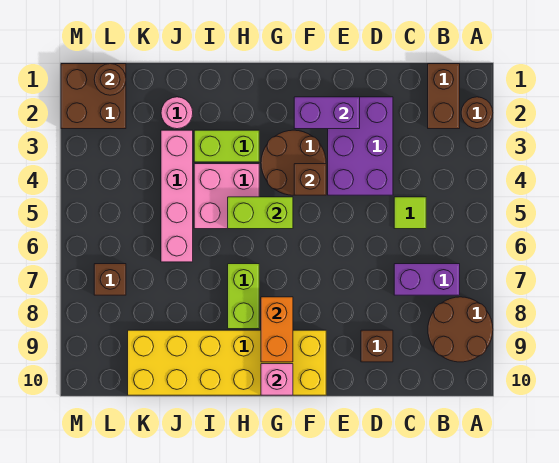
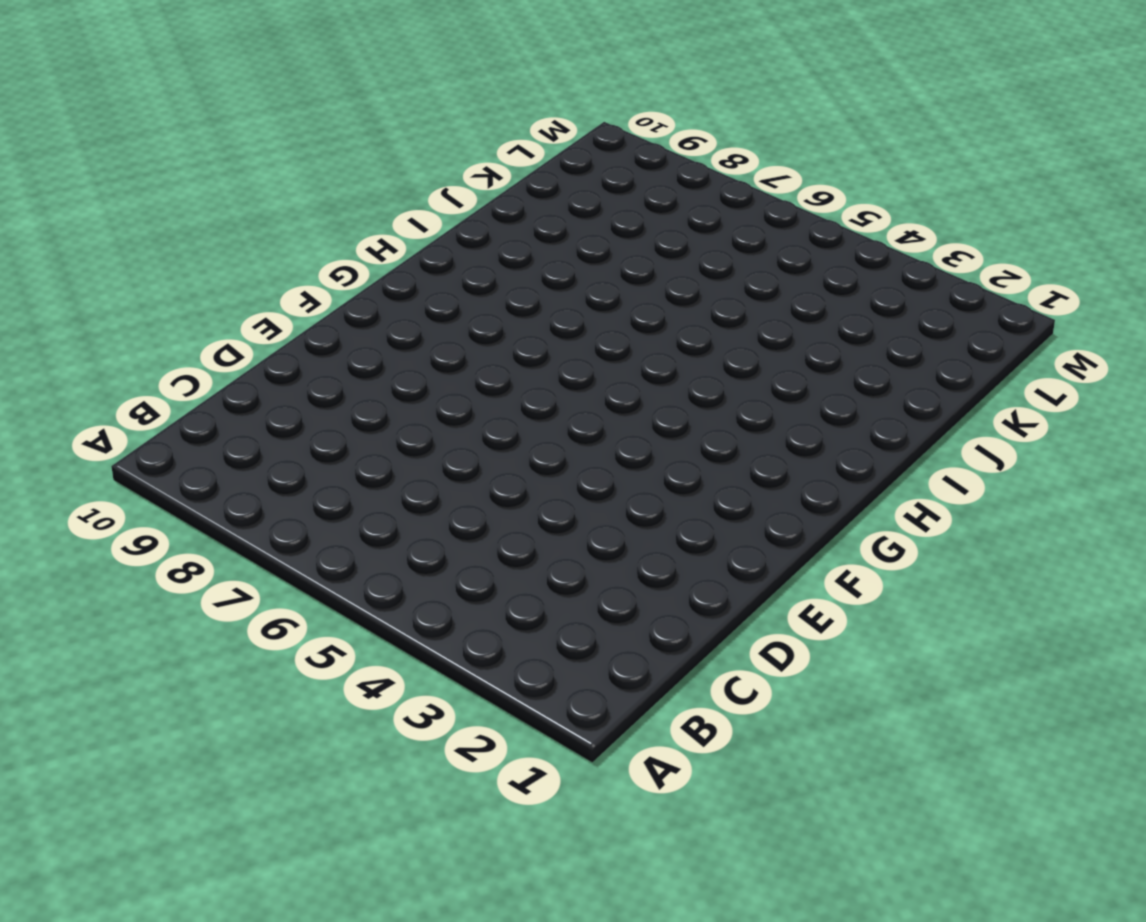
none -> brown round brick A2 level 1
none -> brown round brick A8:B9 level 1
none -> brown brick B1:B2 level 1

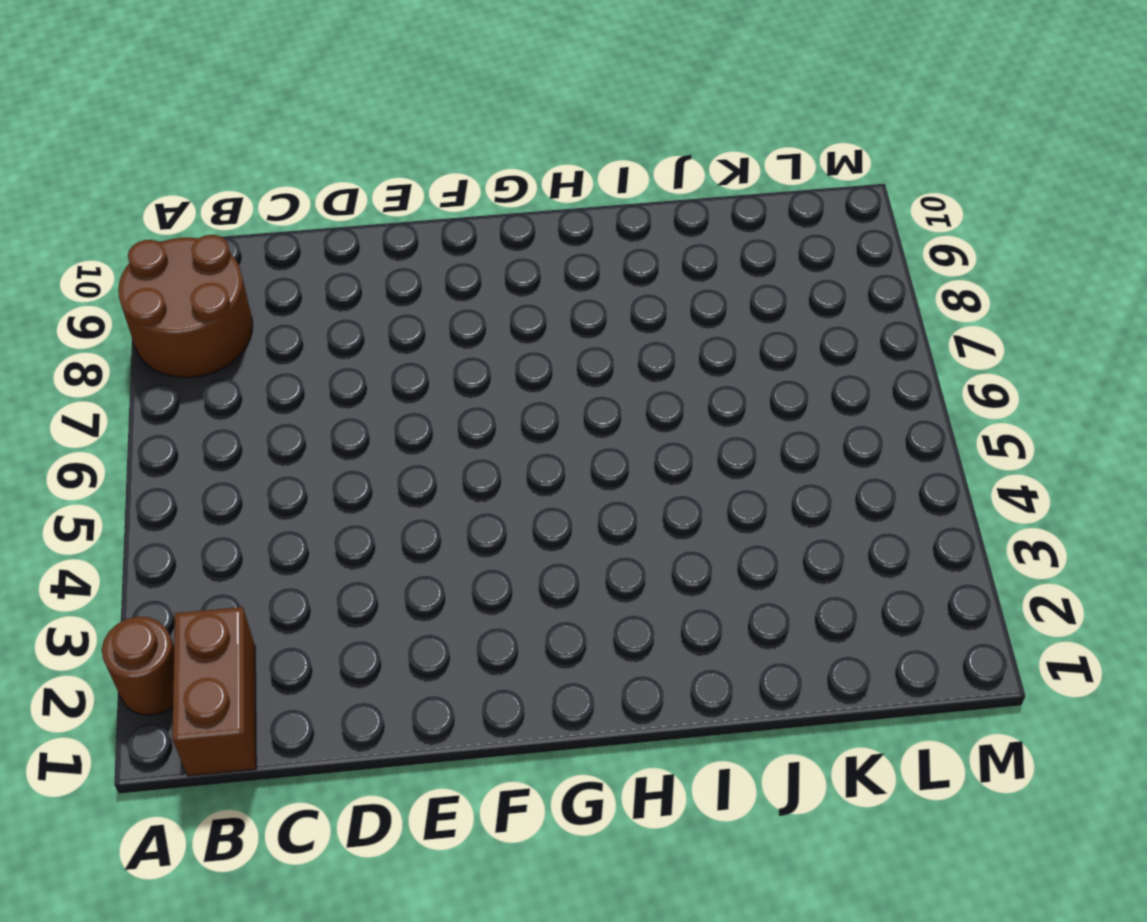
none -> purple brick B7:C7 level 1
none -> lime tile C5 level 1
none -> purple brick D2:E4 level 1

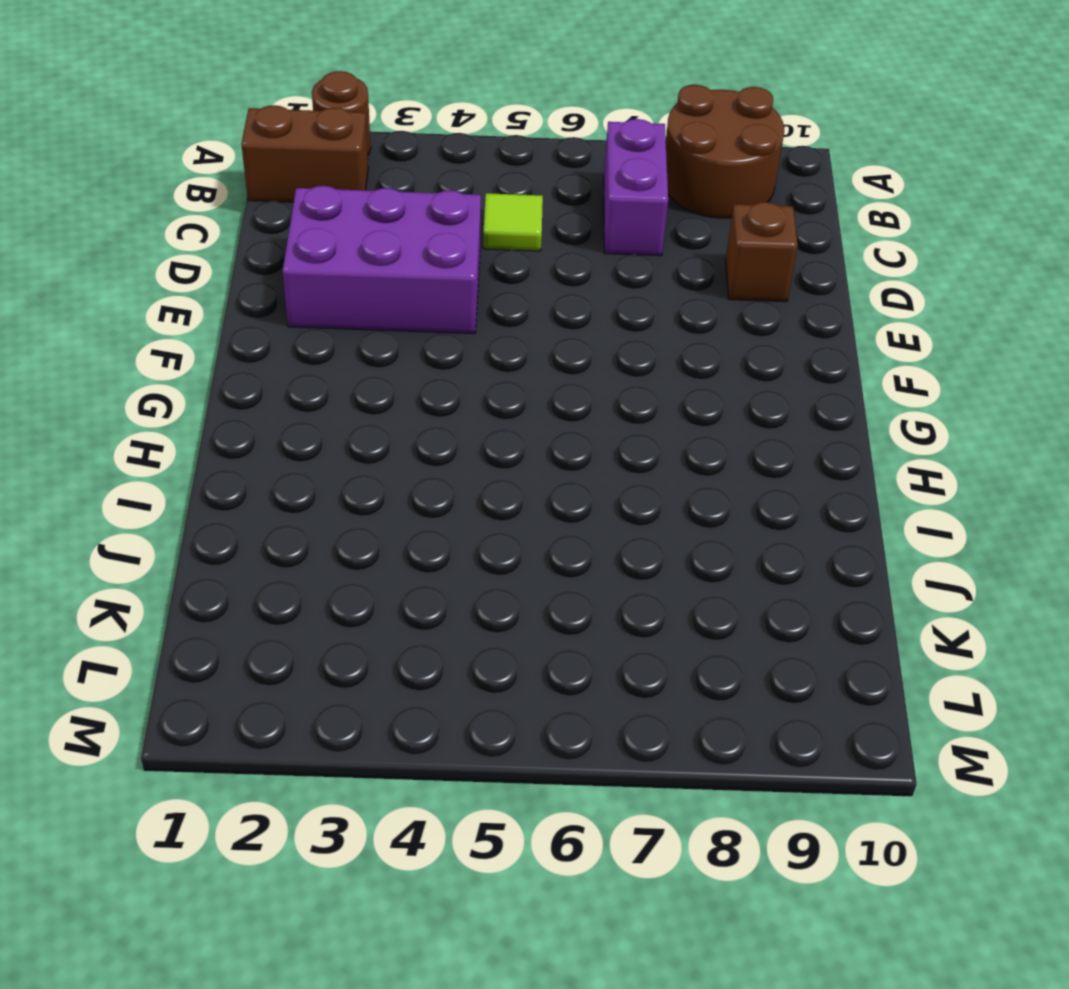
none -> brown round brick F3:G4 level 1
none -> yellow brick F9:K10 level 1
none -> lime brick H3:I3 level 1

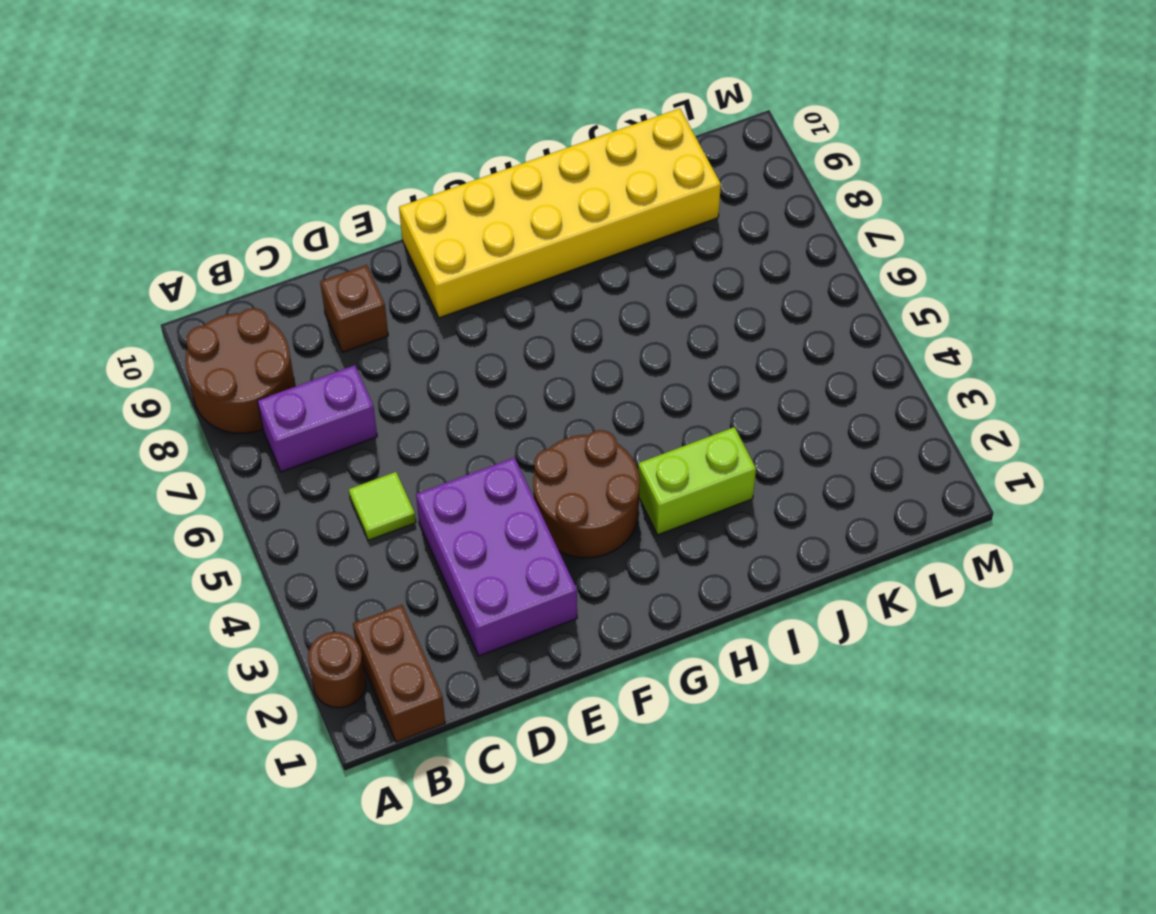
none -> pink brick H4:I5 level 1
none -> lime brick H7:H8 level 1
none -> pink round brick J2 level 1

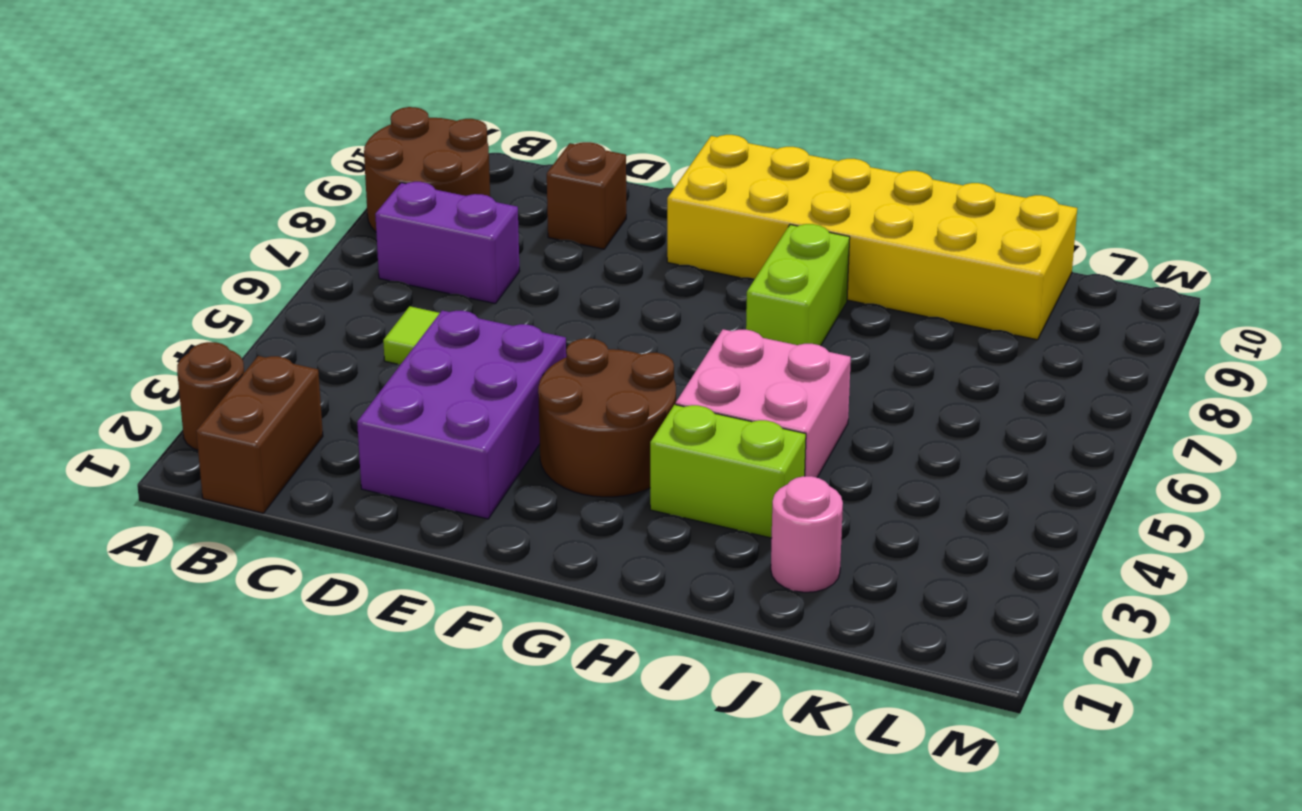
none -> pink brick J3:J6 level 1
none -> brown brick L1:M2 level 1
none -> brown brick L7 level 1

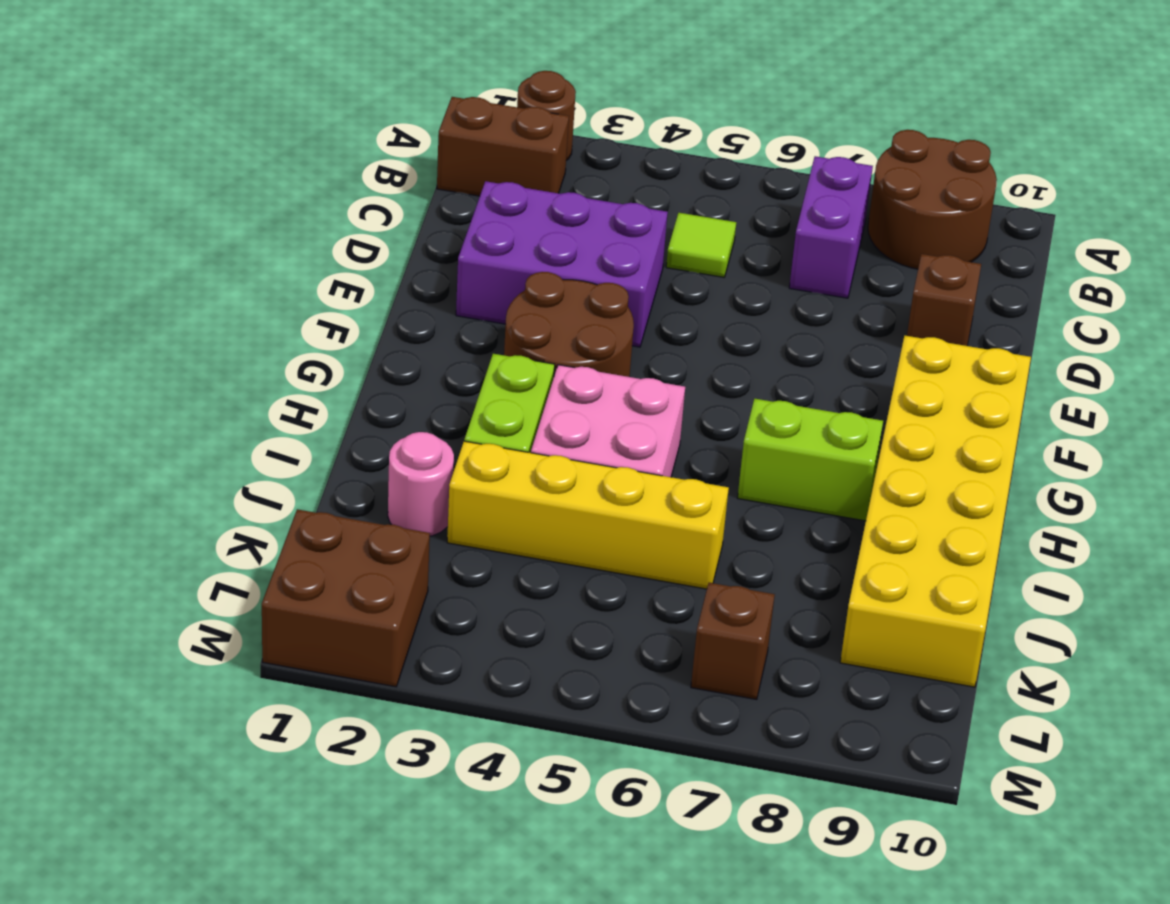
yellow brick J3:J6 level 1 -> pink brick J3:J6 level 1
none -> purple brick E2:F2 level 2
none -> brown brick F4 level 2
none -> lime brick G5:H5 level 2

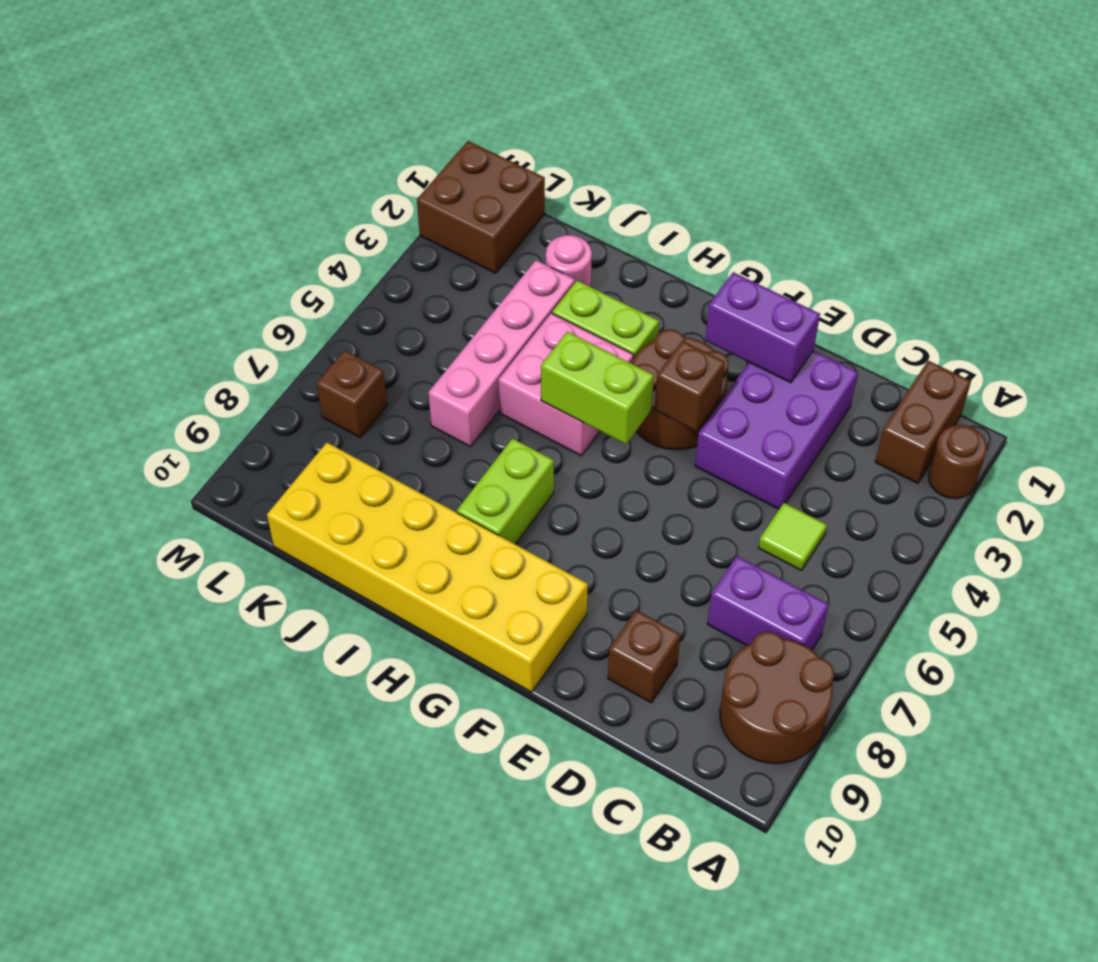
none -> orange brick G8:G9 level 2
none -> pink brick G10 level 2
none -> brown round brick L1 level 2

